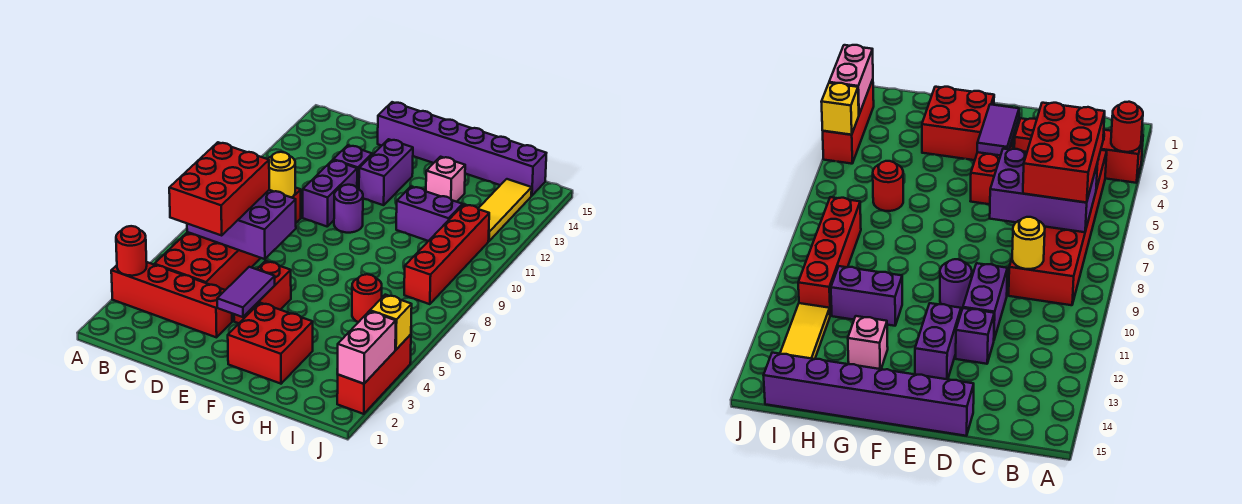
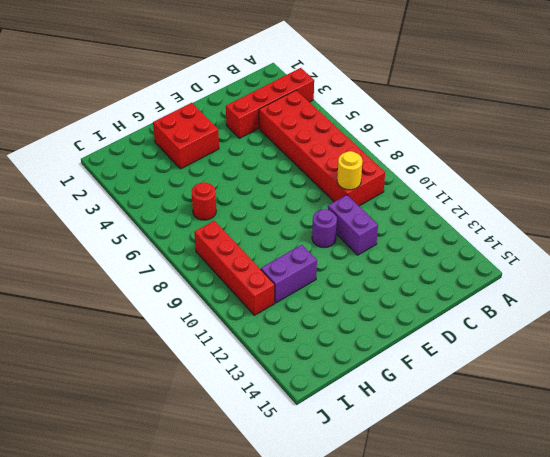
none -> purple brick D12 level 1
none -> purple brick D15:I15 level 1
none -> red brick E4:E5 level 1

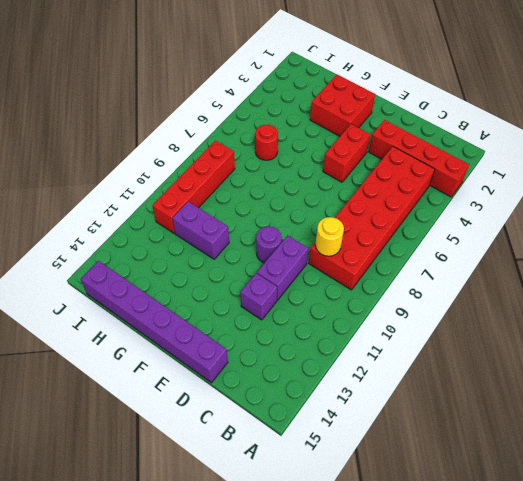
none -> purple brick E12:E13 level 1
none -> pink brick G13 level 1
none -> yellow tile I12:I14 level 1

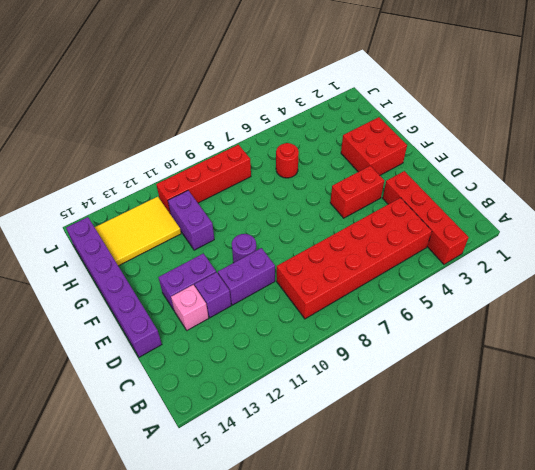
pink brick D13 level 1 -> pink brick G13 level 1
yellow tile H12:I14 level 1 -> yellow tile I12:I14 level 1
none -> red brick J2:J4 level 1
none -> red round brick A3 level 2
none -> purple brick B6:D7 level 2

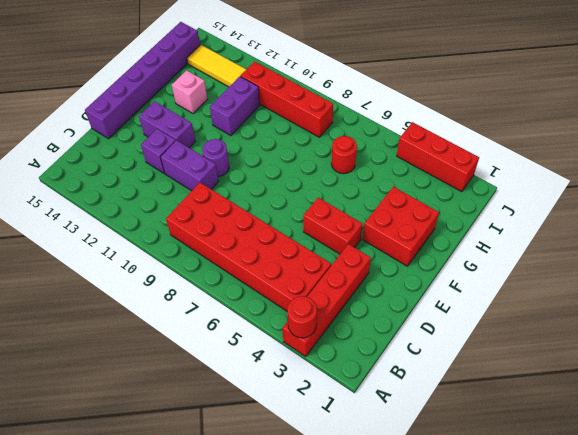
none -> purple brick B6:D7 level 2
none -> yellow round brick C9 level 2
none -> purple tile E3:E4 level 2

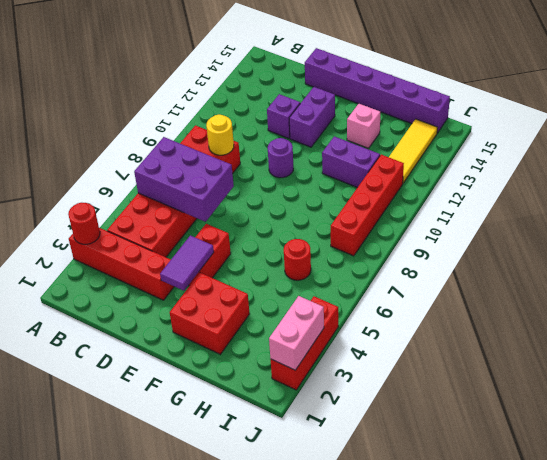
none -> purple brick D10:D11 level 1
none -> yellow brick J4 level 2
none -> red brick B5:C7 level 3

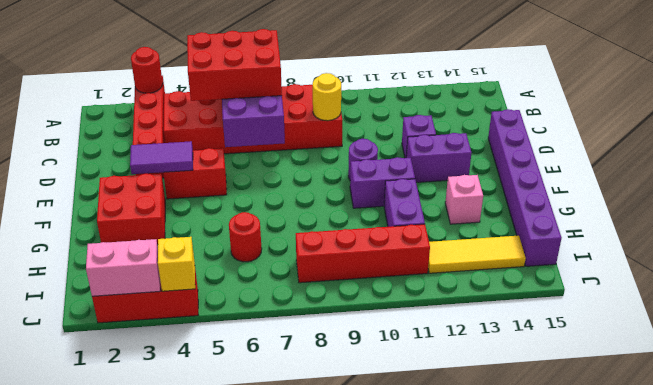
purple brick F10:F11 level 1 -> purple brick D10:D11 level 1

